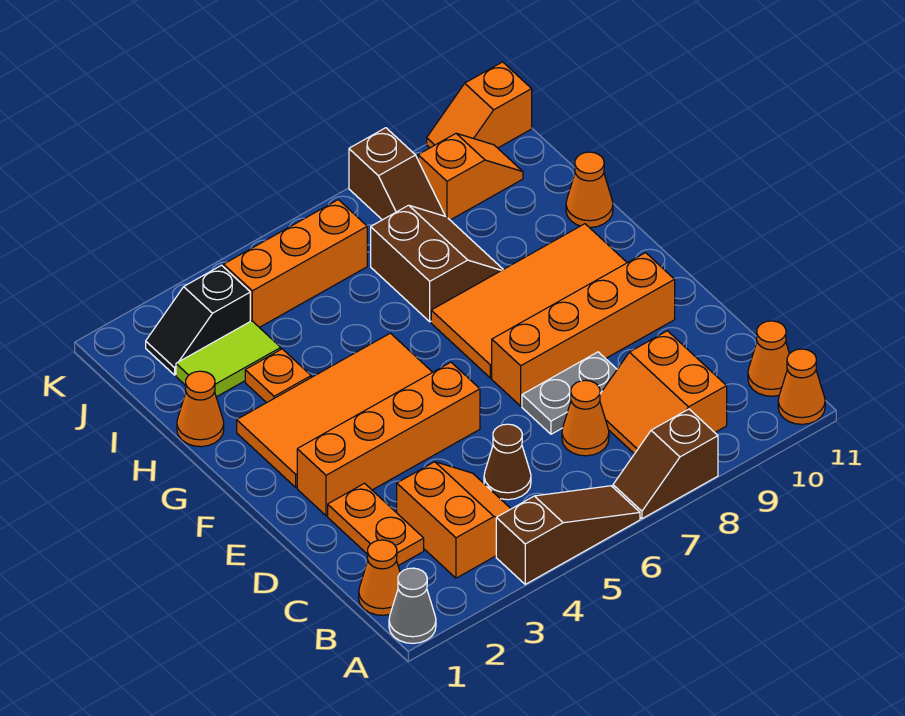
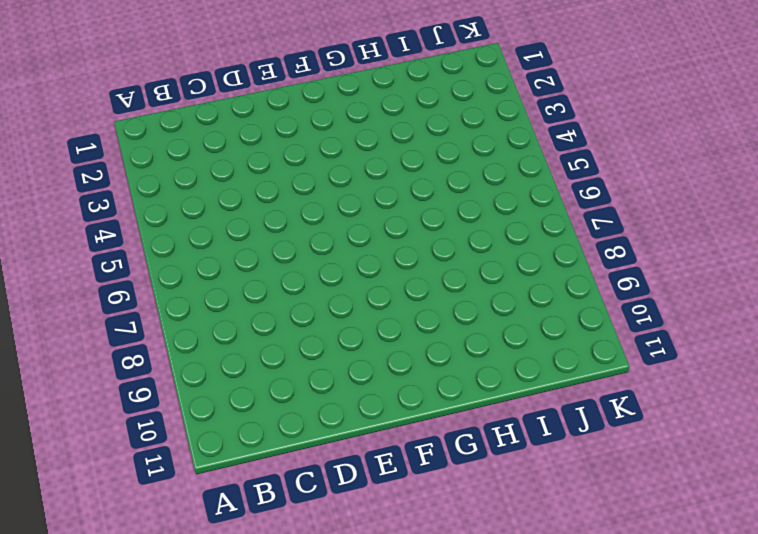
none -> grey cone A1 level 1
none -> brown slope A4:A6 level 1 top 4
none -> brown slope A7:A8 level 1 top 8

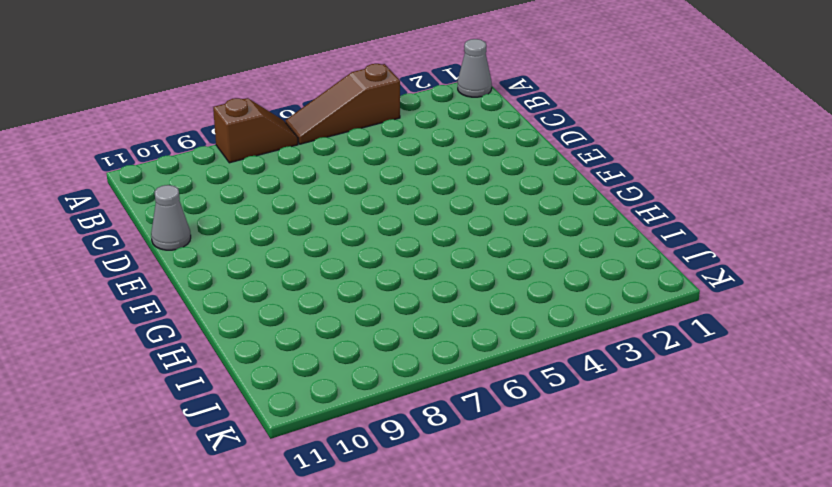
grey cone D11 level 1 -> none
none -> orange cone A11 level 1
none -> orange cone B1 level 1
none -> orange slope B3:C4 level 1 top 3

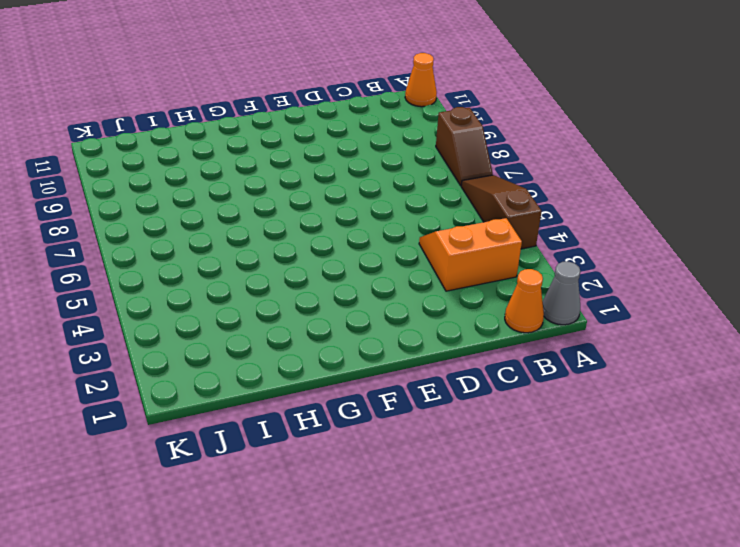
none -> orange slope B8:C9 level 1 top 9
none -> orange cone B11 level 1
none -> orange plate C2:D2 level 1

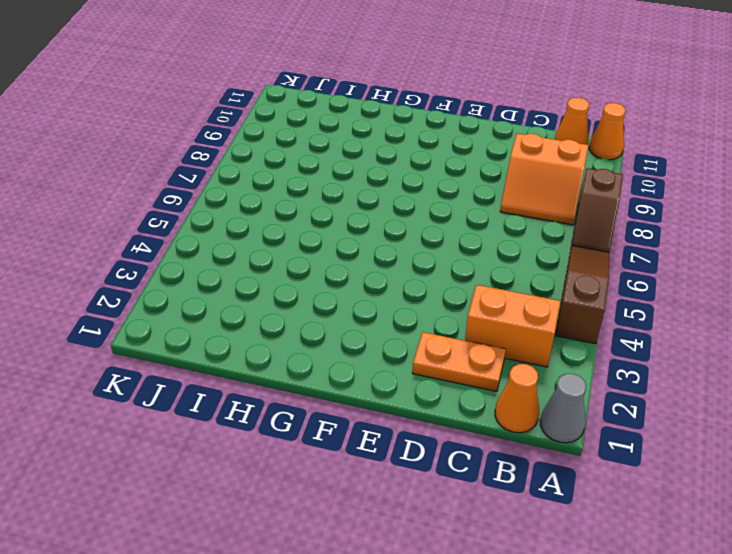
none -> brown cone C5 level 1
none -> orange cone C7 level 1
none -> grey plate D7:D8 level 1

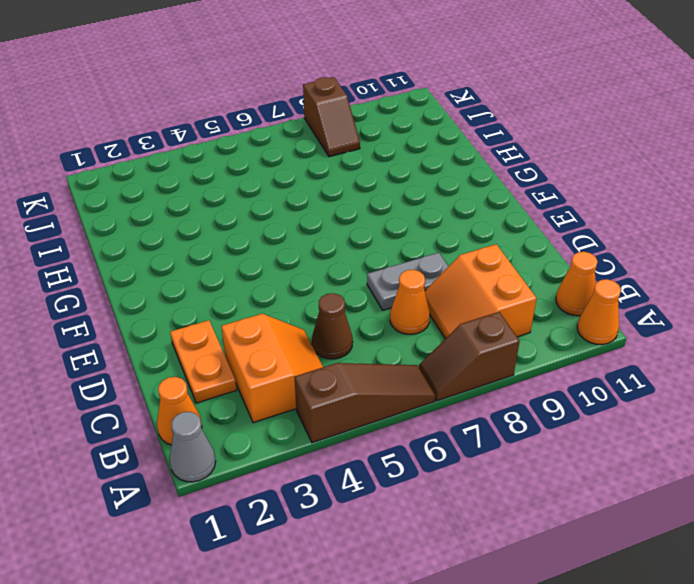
none -> orange brick E2:E5 level 1
none -> orange brick E7:E10 level 1
none -> orange tile F2:G5 level 1

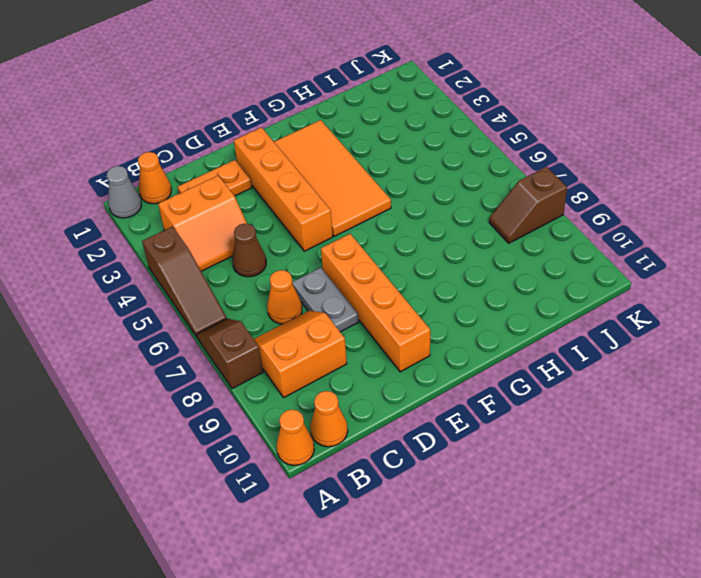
none -> orange tile F7:G10 level 1
none -> orange cone H1 level 1
none -> orange plate H3 level 1

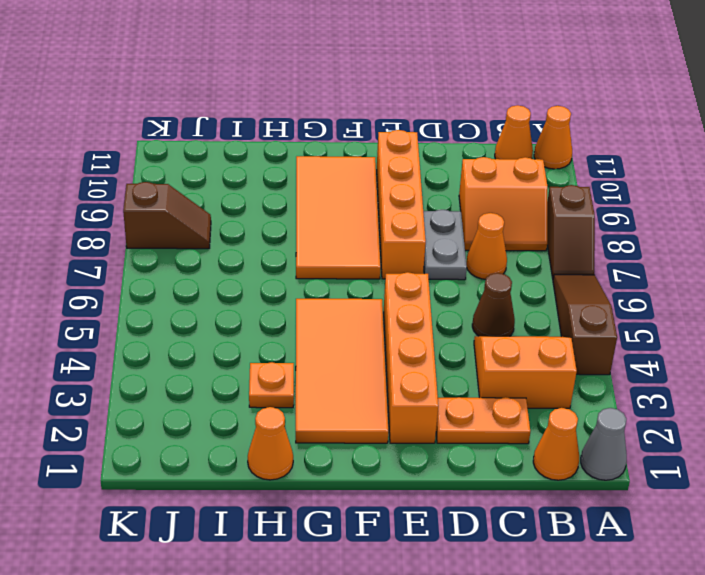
none -> brown slope H7:I8 level 1 top 7
none -> orange cone H11 level 1
none -> lime tile I2:I3 level 1

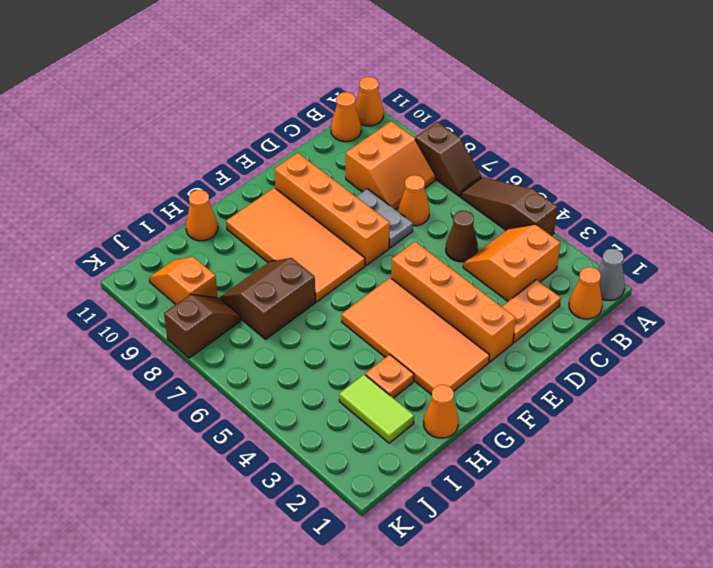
none -> black slope J2:J3 level 1 top 3
none -> orange brick J4:J6 level 1
none -> orange slope K10:K11 level 1 top 11

